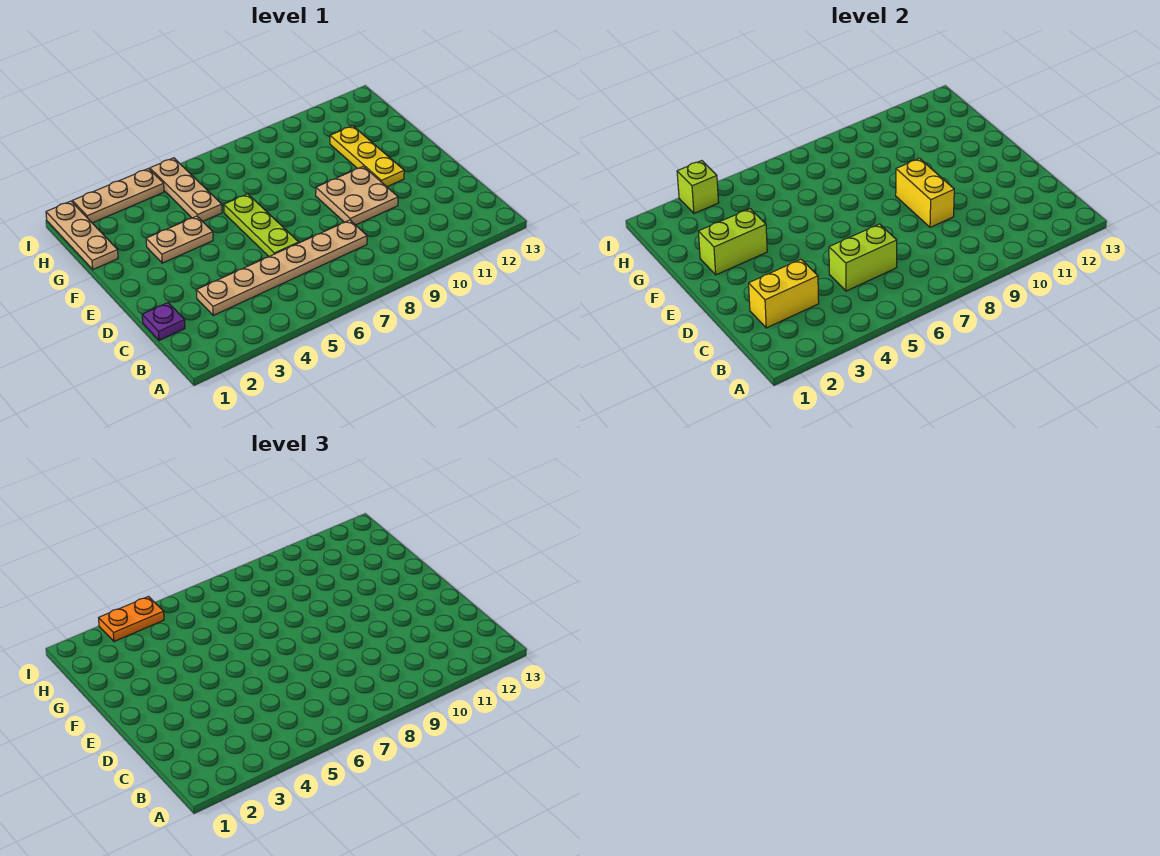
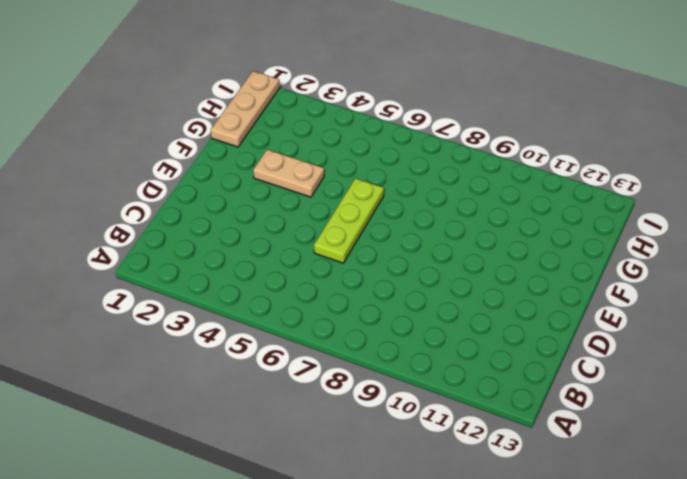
none -> purple plate C1 level 1
none -> tan plate C3:C8 level 1
none -> tan plate D9:E10 level 1

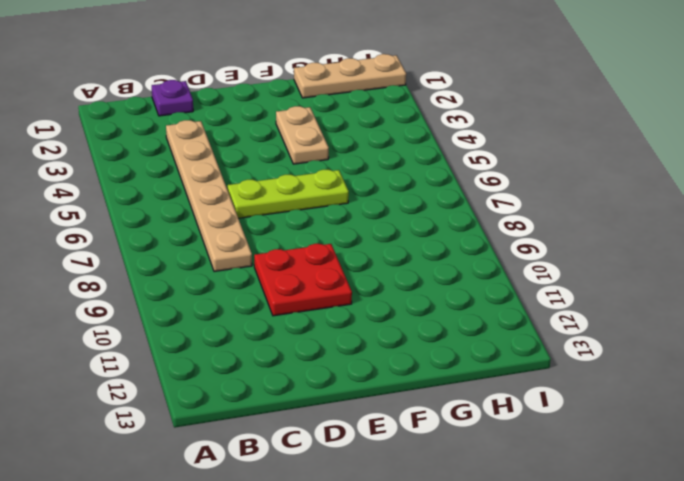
red plate D9:E10 level 1 -> tan plate D9:E10 level 1
none -> yellow plate E11:G11 level 1
none -> tan plate G5:I5 level 1
none -> tan plate I2:I4 level 1

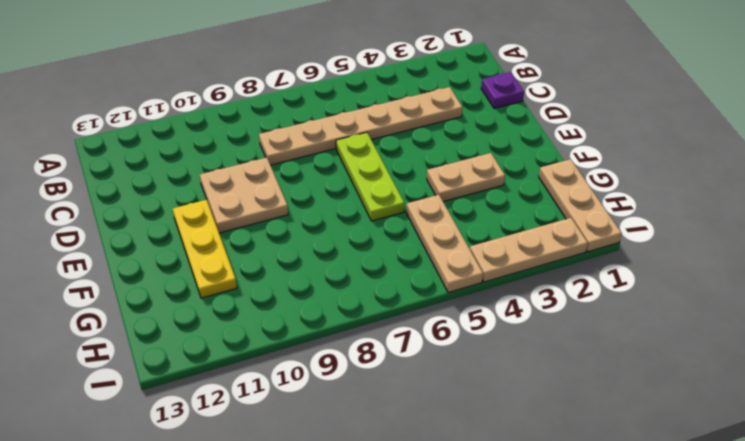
none -> yellow brick C2:C3 level 2
none -> lime brick C5:C6 level 2
none -> yellow brick D9:E9 level 2

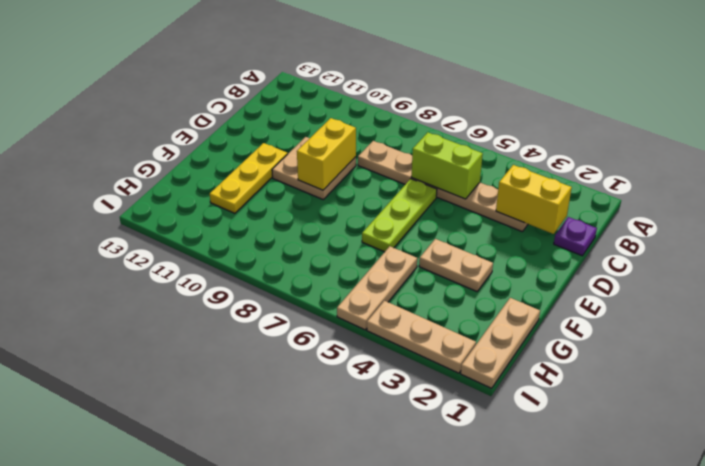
none -> lime brick F2:F3 level 2
none -> lime brick I3 level 2
none -> orange plate I3:I4 level 3

